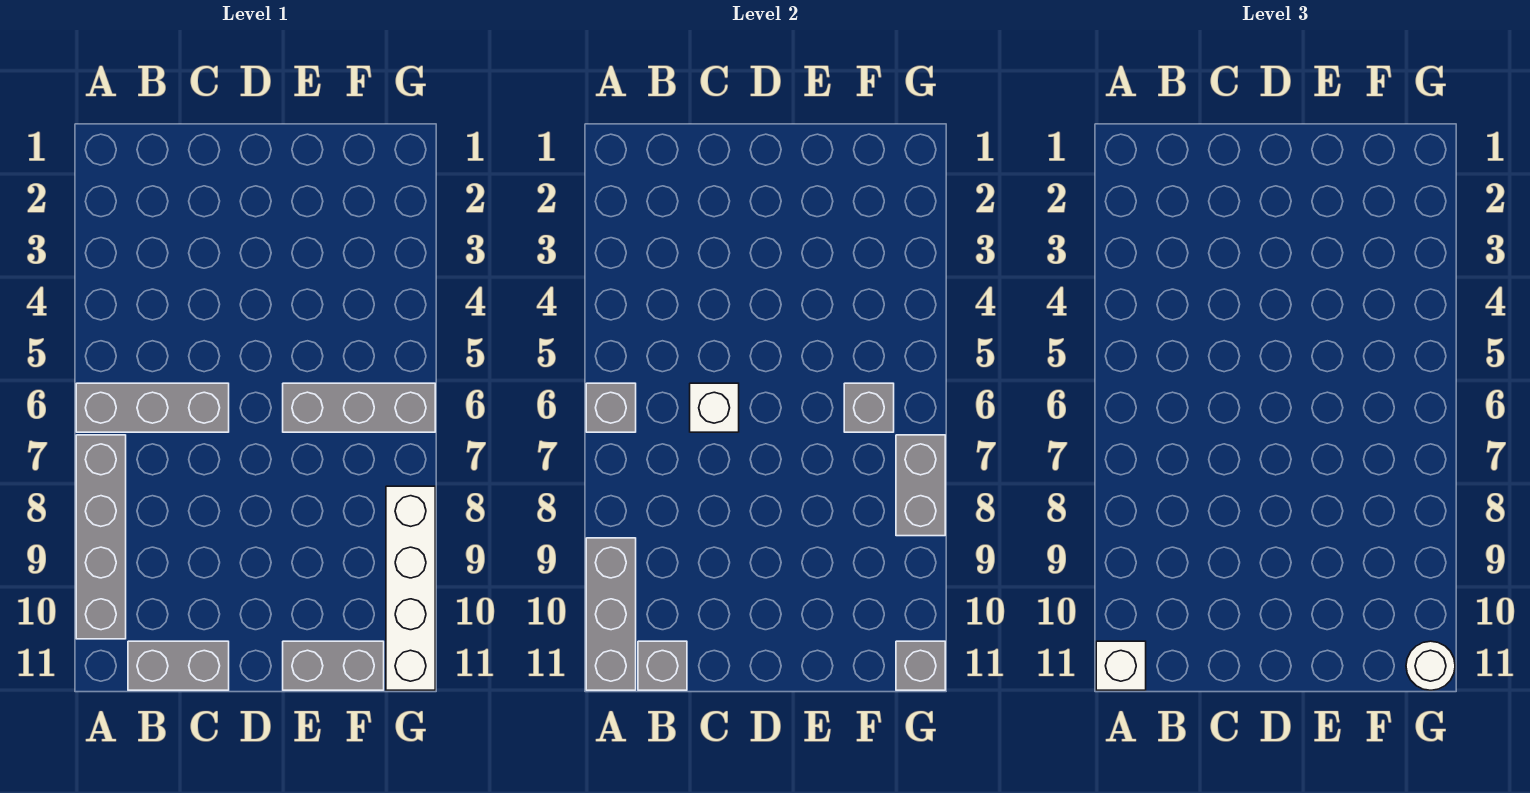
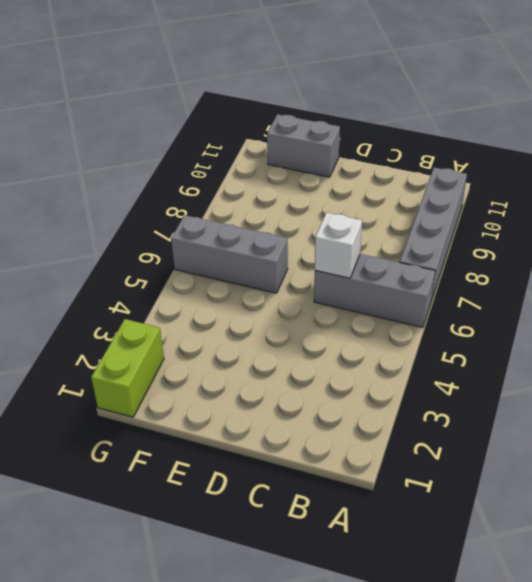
lime brick G1:G2 level 1 -> none
none -> grey brick B11:C11 level 1
none -> white brick G8:G11 level 1
none -> grey brick A6 level 2

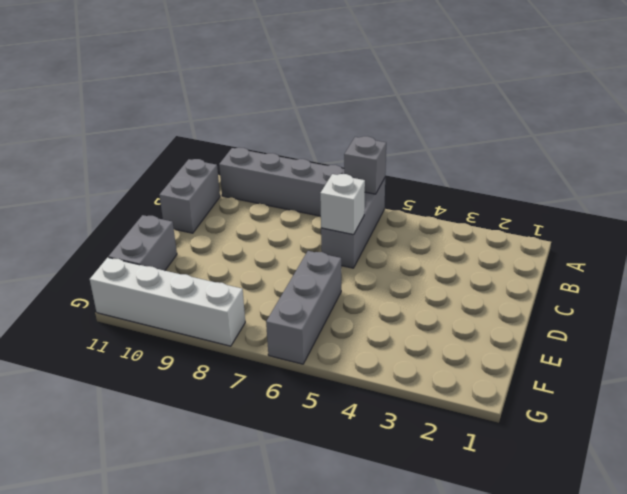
none -> grey brick A9:A11 level 2
none -> grey brick B11 level 2
none -> grey brick F6 level 2

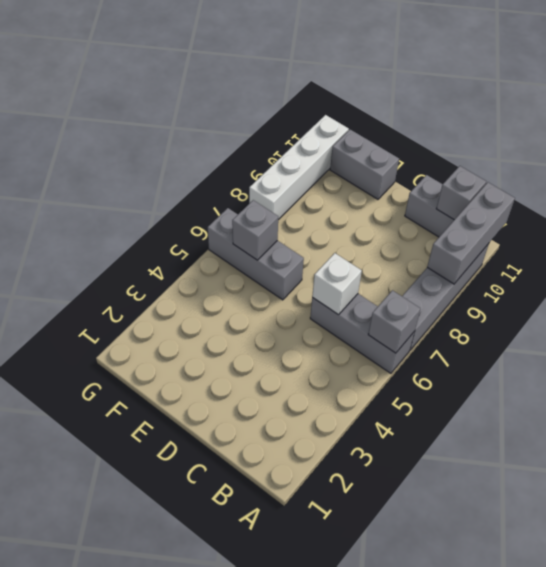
none -> grey brick G7:G8 level 2
none -> grey brick G11 level 2
none -> white brick A11 level 3

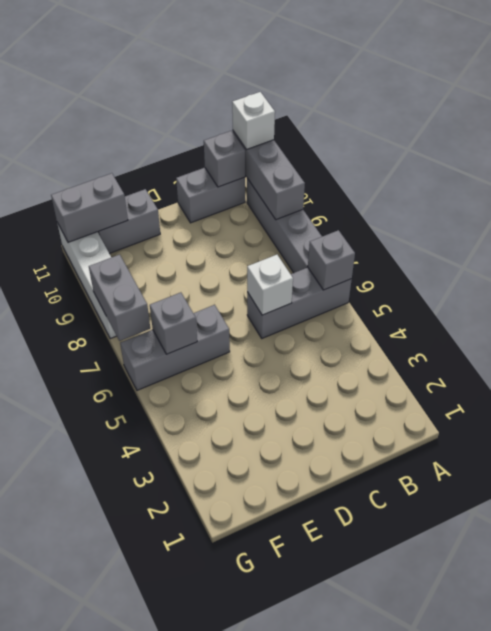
grey brick F11:G11 level 2 -> grey brick G11 level 2
none -> white round brick G11 level 3

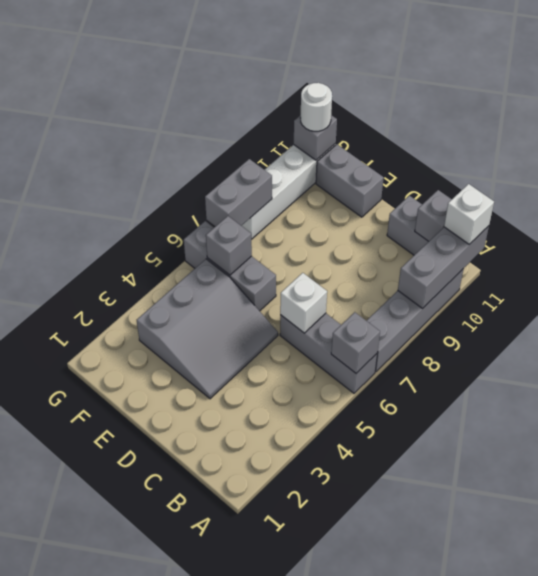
grey slope D3:F5 level 1 top F -> none

